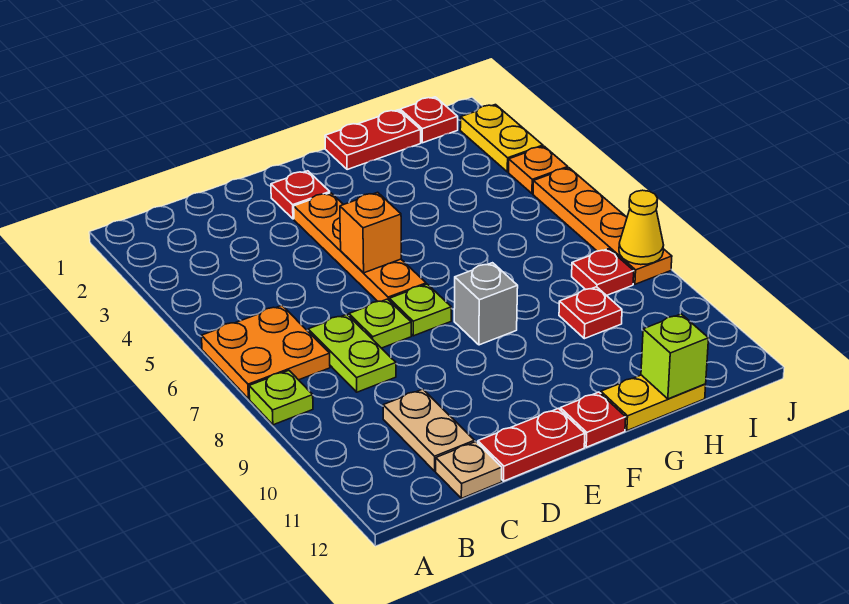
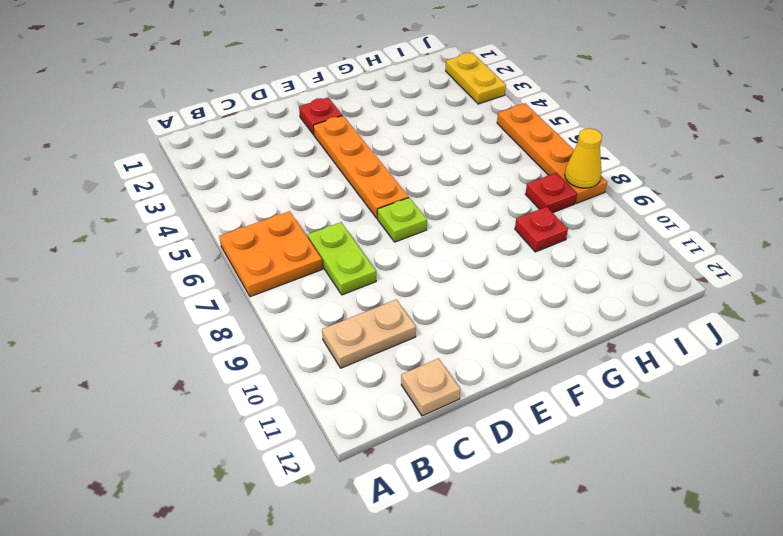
tan plate B10:C10 level 1 -> tan plate C10:C11 level 1
none -> lime plate A8 level 1
none -> lime plate D7 level 1
none -> red plate D12:E12 level 1

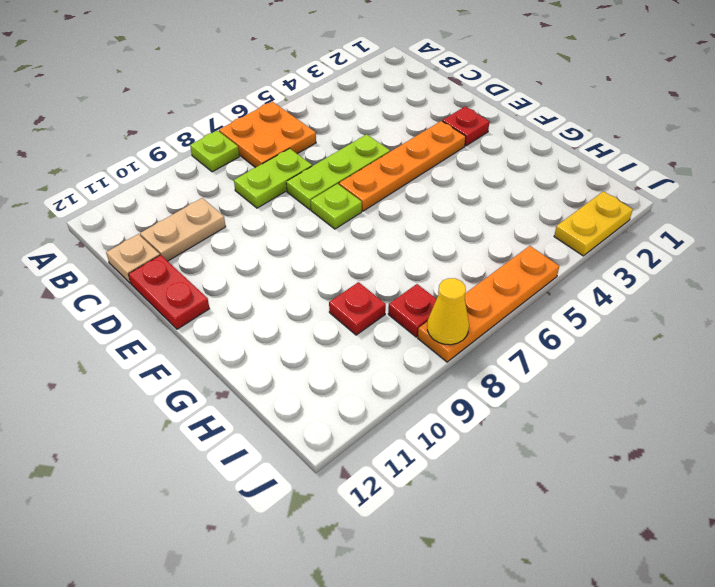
lime plate D5:D7 level 1 -> lime plate D7 level 1
none -> grey brick F8 level 1
none -> red plate F12 level 1
none -> red plate G1:H1 level 1

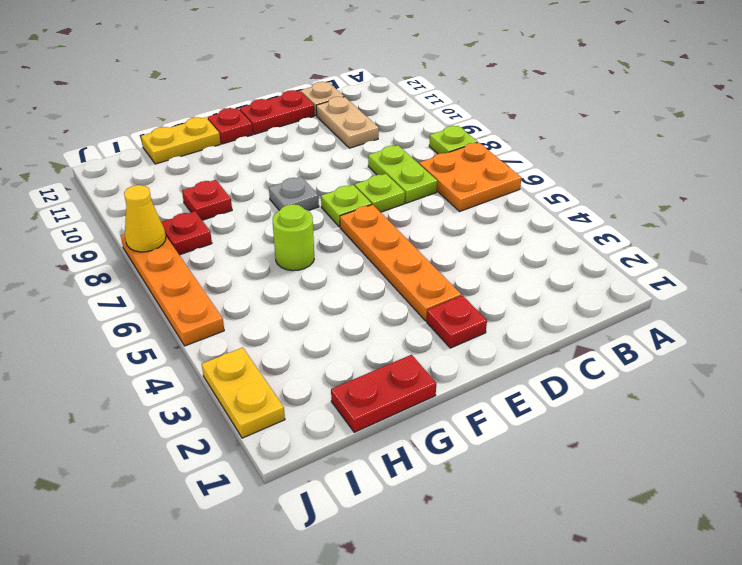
grey plate F8 level 1 -> grey brick F8 level 1
lime round brick G6 level 1 -> none
none -> red plate I1 level 1
none -> orange plate J4 level 1
none -> orange brick E5 level 2

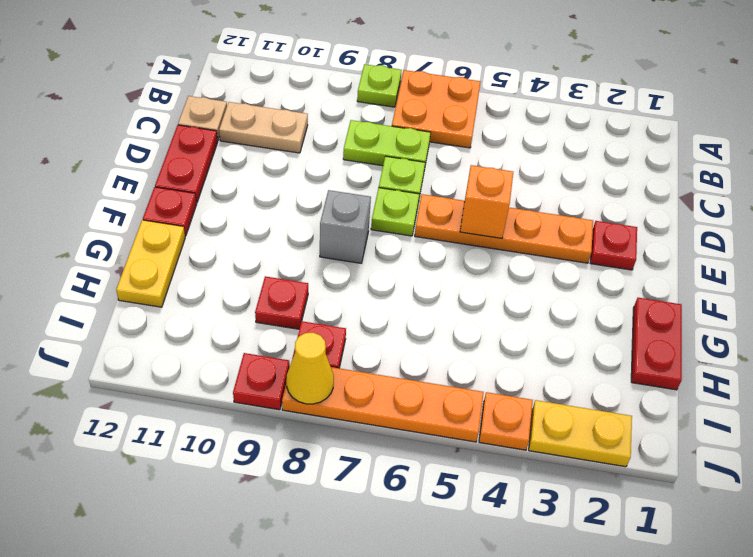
red plate J9 level 1 -> red plate I1 level 1
none -> lime brick H12 level 2

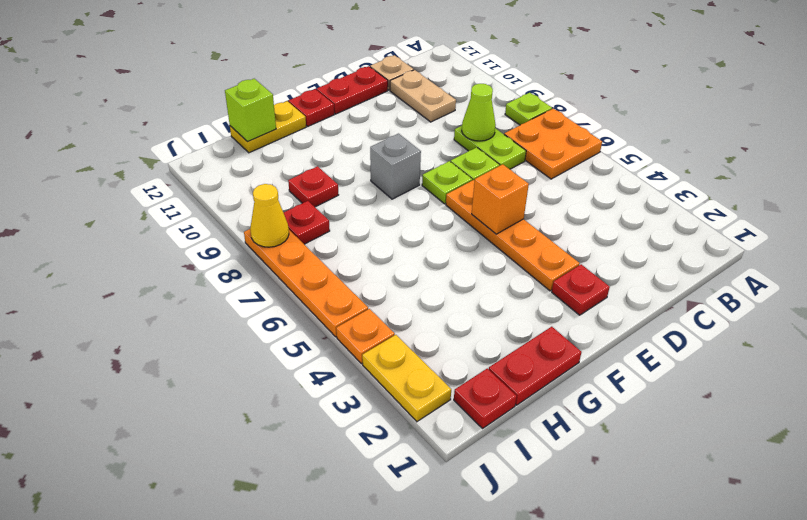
lime cone C8 level 2 -> none

